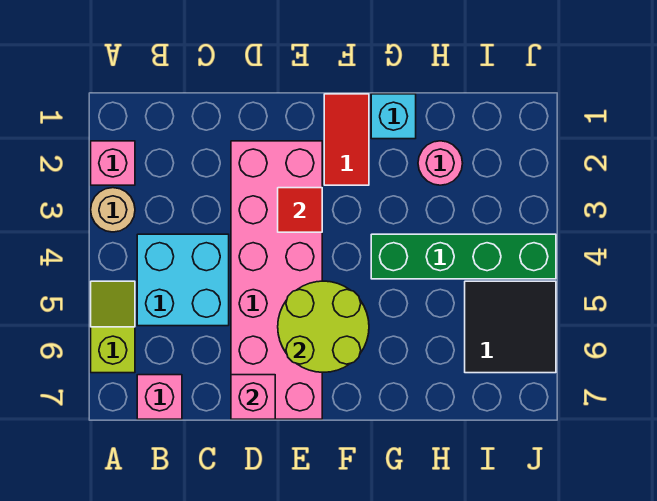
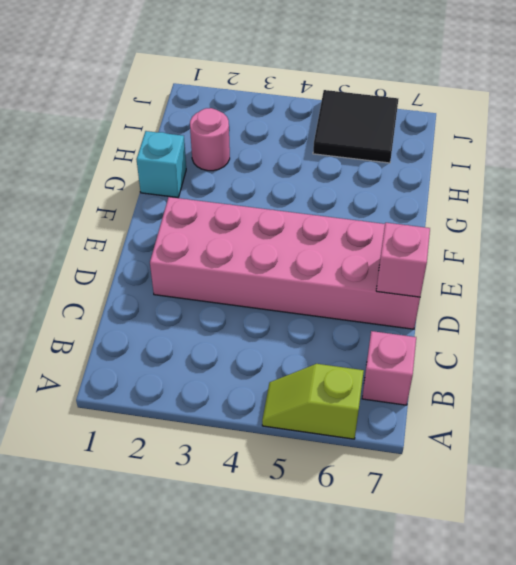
none -> pink brick A2 level 1
none -> tan round brick A3 level 1
none -> cyan brick B4:C5 level 1

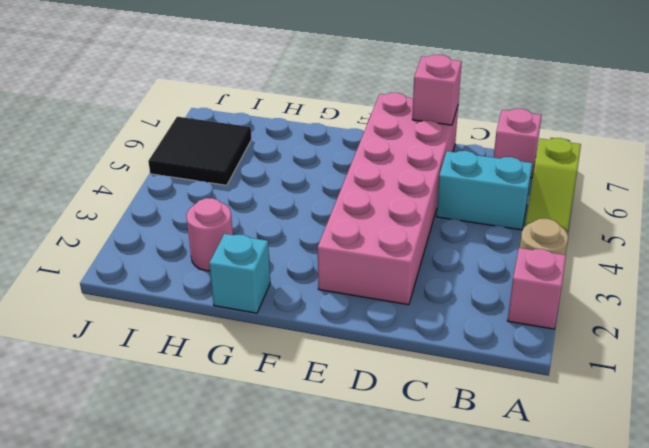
cyan brick B5:C5 level 1 -> cyan brick B4:C5 level 1
none -> red tile F1:F2 level 1
none -> green brick G4:J4 level 1
none -> red tile E3 level 2

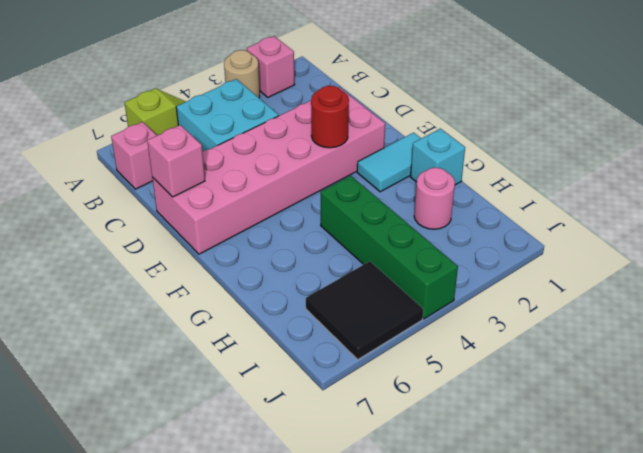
red round brick E3 level 2 -> red tile E3 level 2
cyan tile F1:F2 level 1 -> red tile F1:F2 level 1
none -> lime round brick E5:F6 level 2

